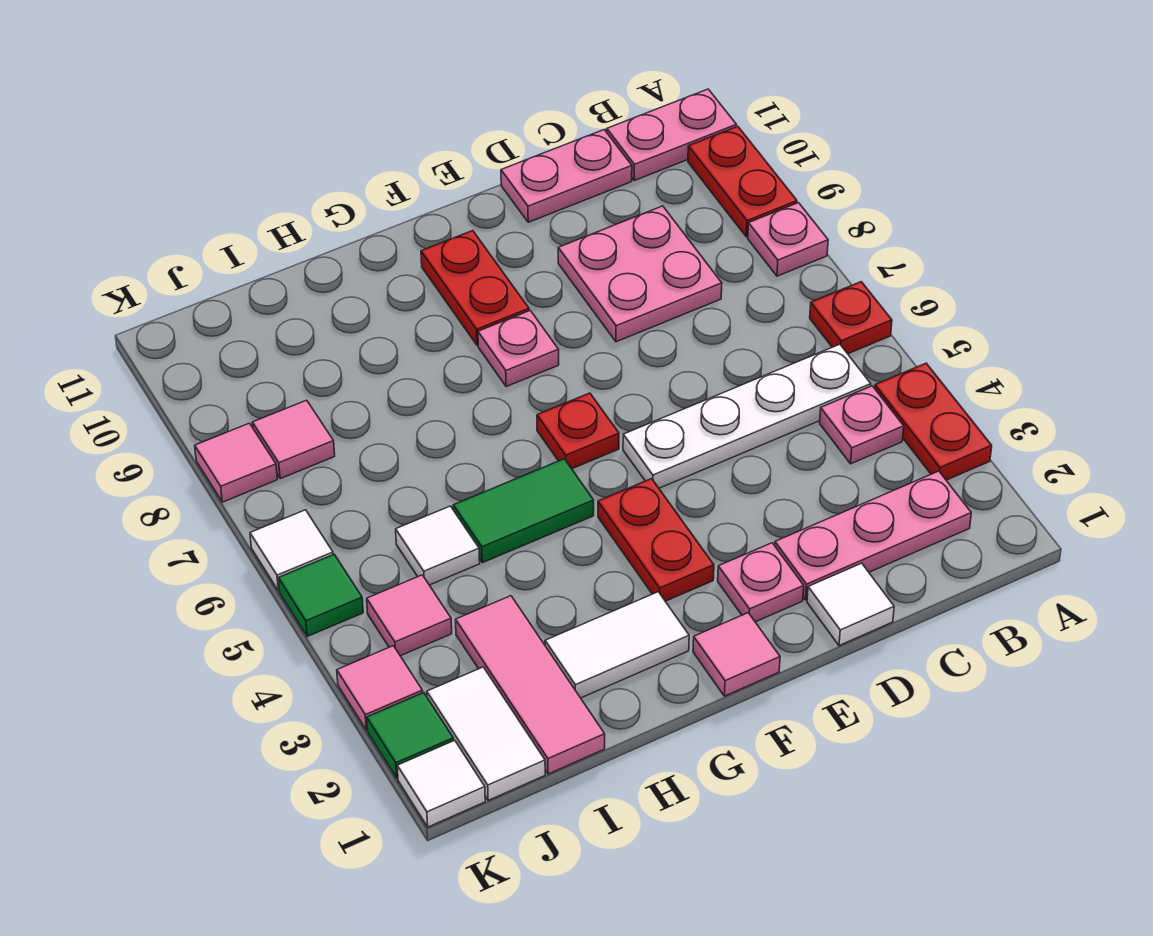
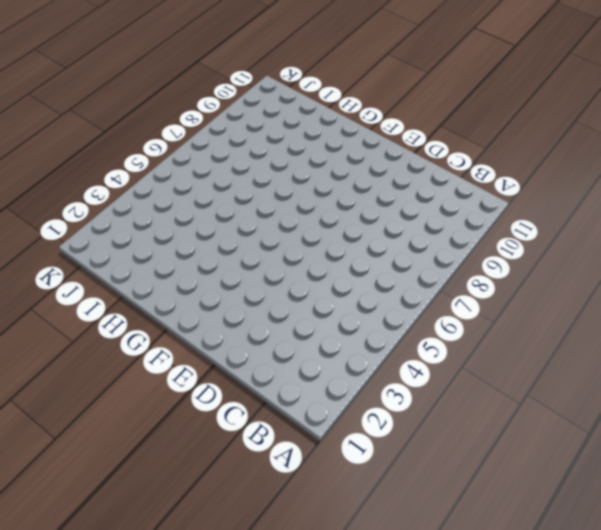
none -> red plate A3:A4 level 1
none -> red plate A6 level 1
none -> pink plate A8 level 1
none -> red plate A9:A10 level 1

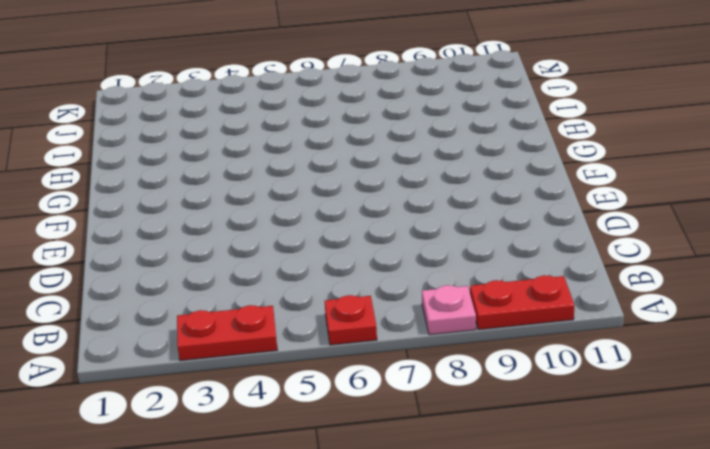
none -> pink plate A11:B11 level 1
none -> pink plate B2:D2 level 1
none -> pink plate B4 level 1
none -> white plate B5:E5 level 1

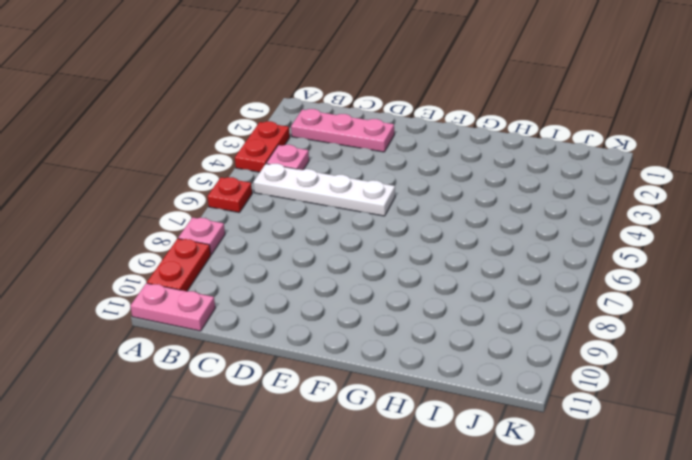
none -> pink plate C8:D9 level 1
none -> pink plate C11:D11 level 1
none -> white tile D1 level 1
none -> pink plate E2 level 1

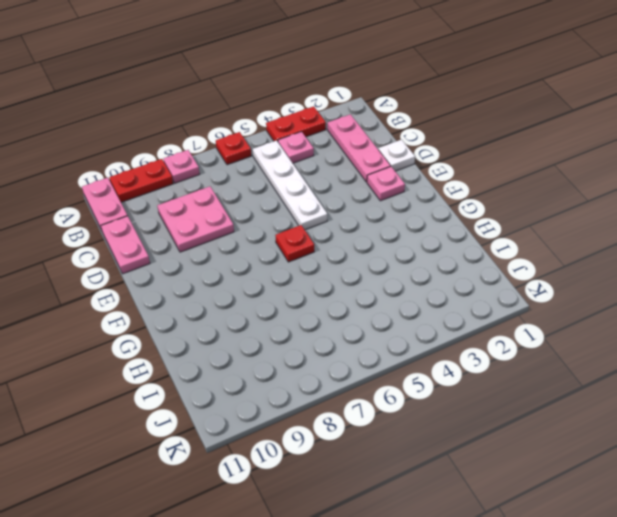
white plate D1 level 1 -> white tile D1 level 1
none -> pink tile F1 level 1
none -> red plate F3:F4 level 1
none -> pink plate F8 level 1
none -> red plate F9:F10 level 1

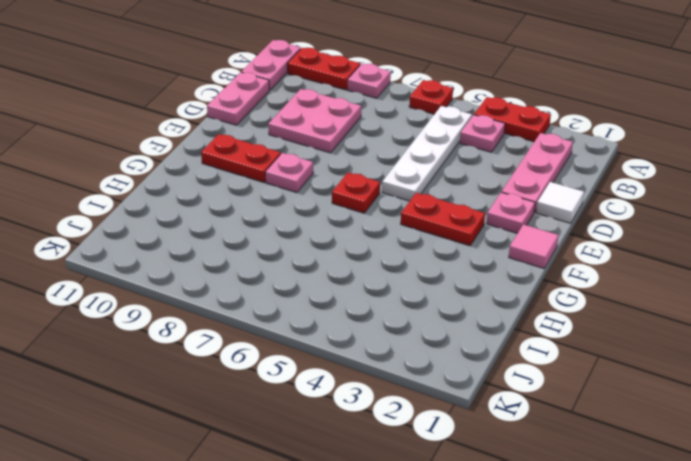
none -> white tile G2:H2 level 1
none -> green tile G5:H5 level 1
none -> pink tile I1:I3 level 1
none -> white tile I5 level 1

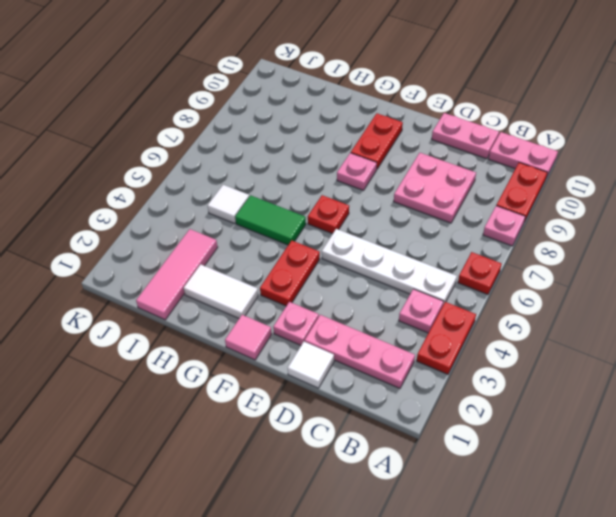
none -> white tile J1:J2 level 1
none -> pink tile J4 level 1
none -> pink tile J8 level 1
none -> white tile K1 level 1

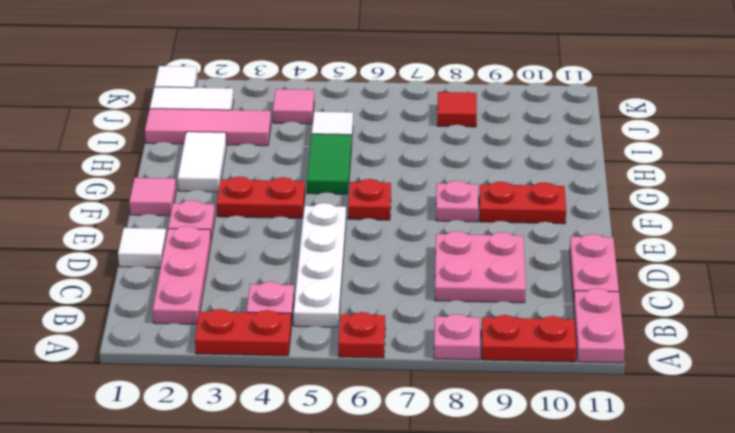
red tile J8 level 1 -> pink tile J8 level 1
none -> green tile K2 level 1
none -> pink tile K3 level 1
none -> green tile K5 level 1
none -> white tile K6 level 1

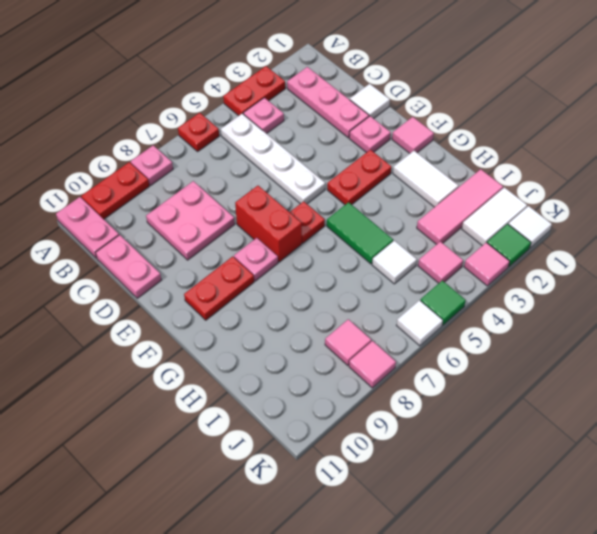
red brick E7:F7 level 1 -> none

